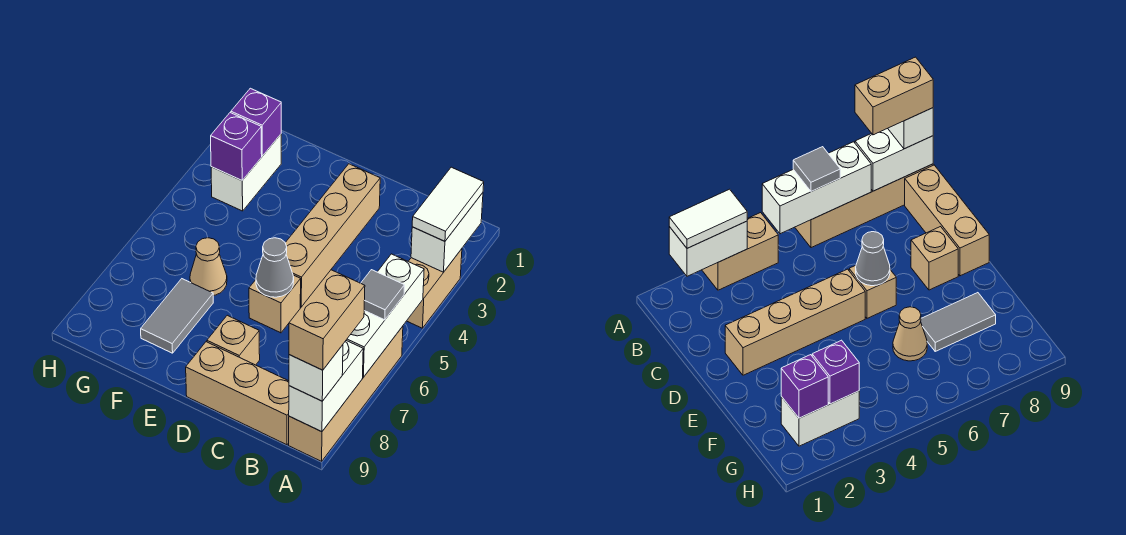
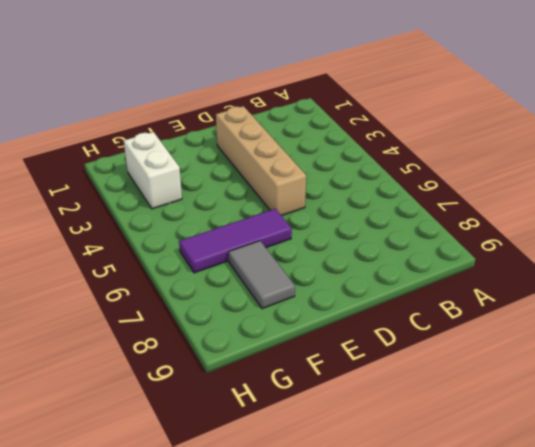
purple tile E6:G6 level 1 -> tan cone F6 level 1
none -> tan brick A3:A4 level 1
none -> tan brick A6:A9 level 1
none -> tan brick B9:D9 level 1

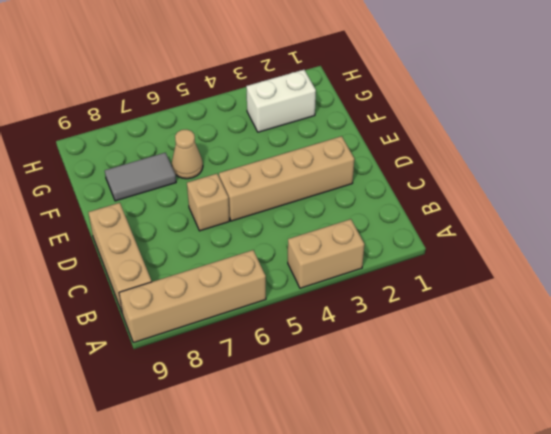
none -> tan brick D8 level 1
none -> white brick A2:A3 level 2
none -> white brick A5:A7 level 2

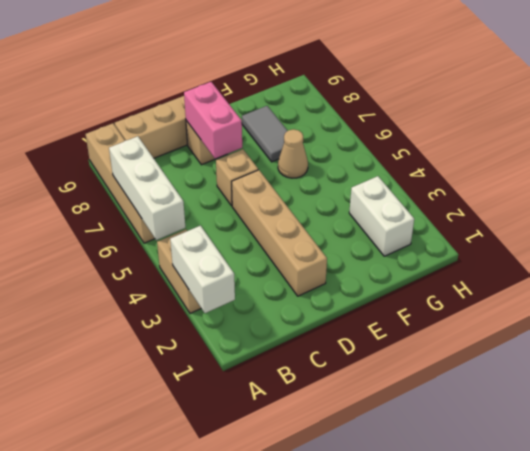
pink brick D7:D8 level 2 -> none
none -> white brick A8:A9 level 2
none -> grey cone D6 level 2
none -> purple brick G2 level 2

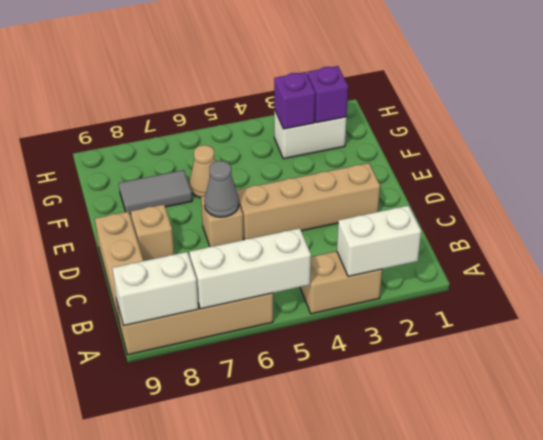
none -> white tile A2:A3 level 3
none -> grey tile A6 level 3
none -> white brick A9 level 3

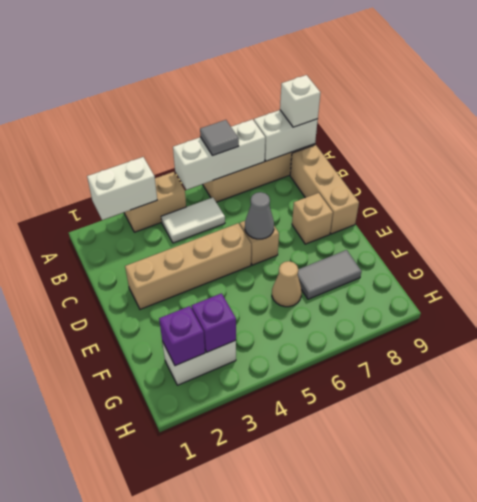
white tile B4:B5 level 1 -> white tile A2:A3 level 3
none -> tan brick A8:A9 level 4

